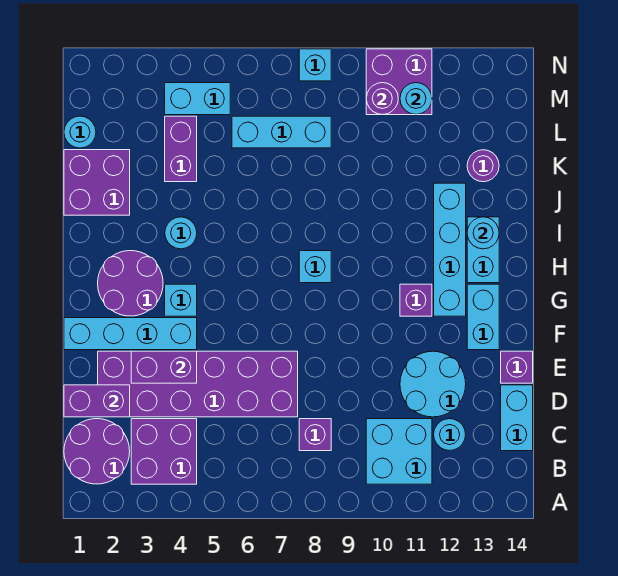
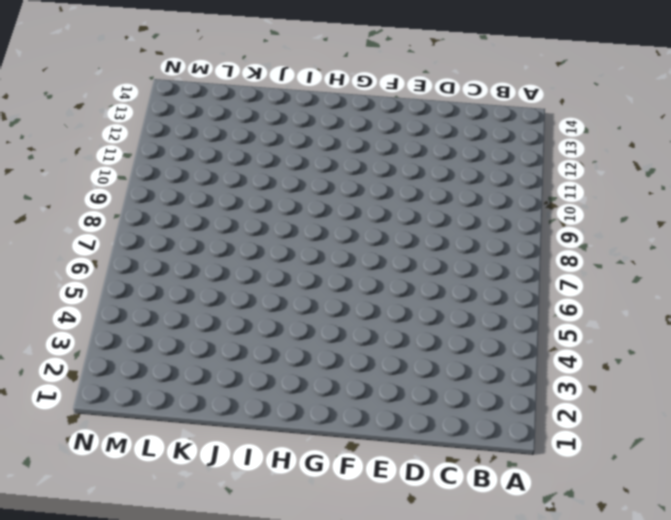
none -> purple round brick B1:C2 level 1
none -> purple brick B3:C4 level 1
none -> cyan brick B10:C11 level 1
none -> purple brick C8 level 1

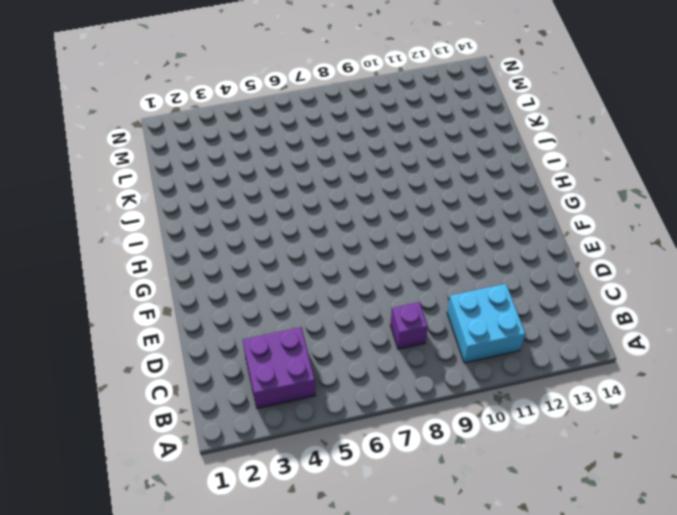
none -> purple round brick B1:C2 level 1
none -> cyan round brick C12 level 1
none -> cyan brick C14:D14 level 1
none -> purple brick D2:E7 level 1

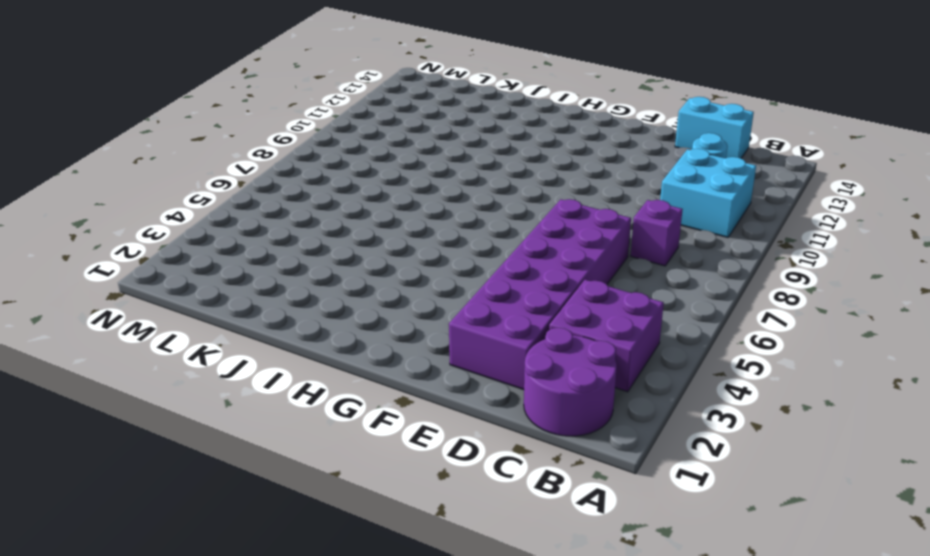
none -> cyan round brick D11:E12 level 1
none -> purple brick E14 level 1
none -> cyan brick F1:F4 level 1
none -> cyan brick F13:G13 level 1

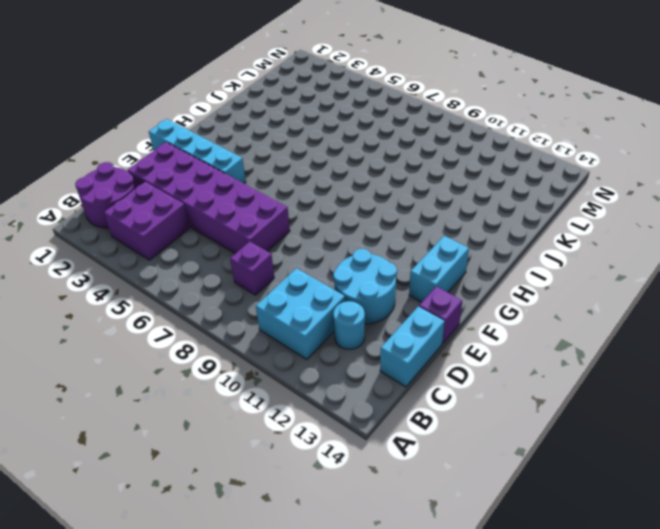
none -> purple round brick G2:H3 level 1
none -> cyan brick G4 level 1
none -> purple brick G11 level 1
none -> cyan brick G12:J12 level 1

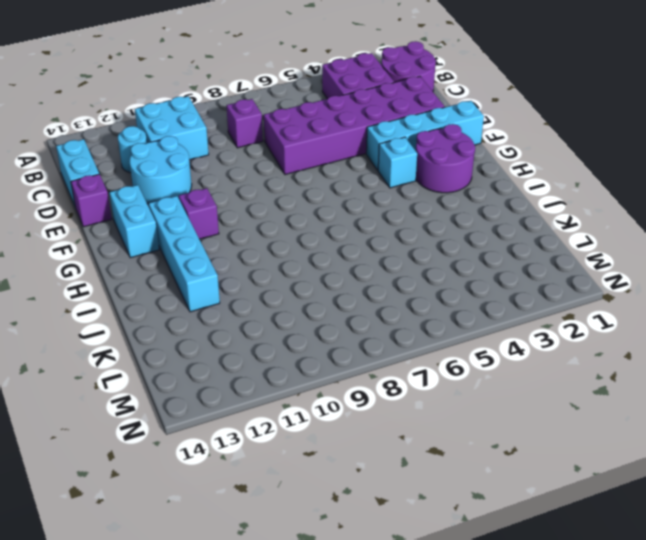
none -> cyan brick H8 level 1
none -> cyan brick H13:I13 level 1
none -> cyan round brick I4 level 1
none -> purple brick J1:K2 level 1

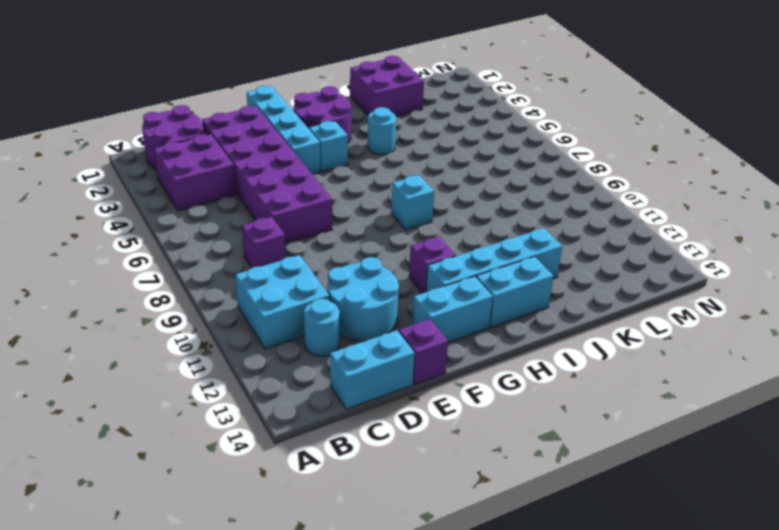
none -> purple brick K4:L4 level 1
none -> purple round brick K13 level 1
none -> cyan round brick L1 level 1
none -> cyan brick L6:L8 level 1

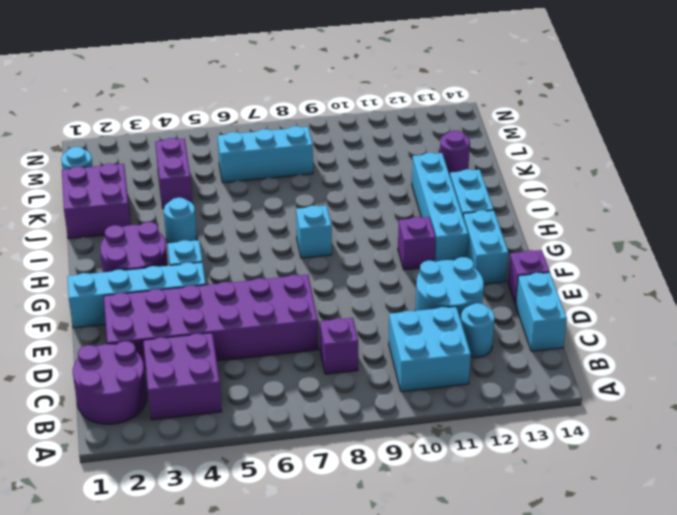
none -> cyan brick M4:M5 level 1
none -> purple brick M10:N11 level 1
none -> cyan brick N8 level 1
none -> purple brick D1:D2 level 2

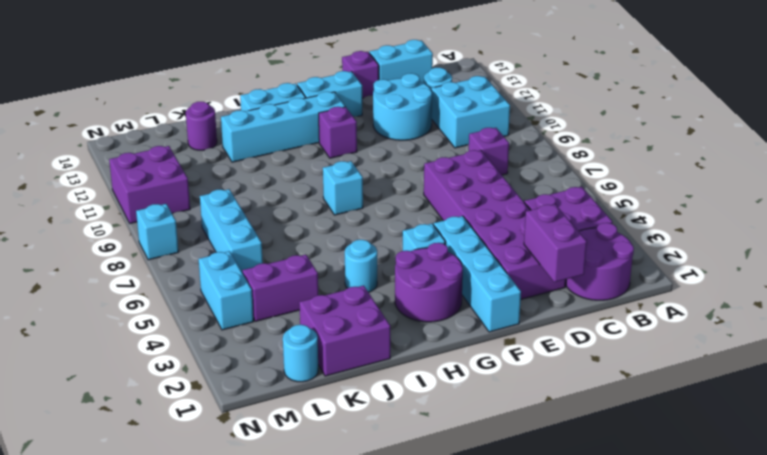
none -> purple brick E3:E4 level 2
none -> cyan round brick I13 level 2
none -> purple round brick M10 level 2
none -> cyan round brick M11 level 2

